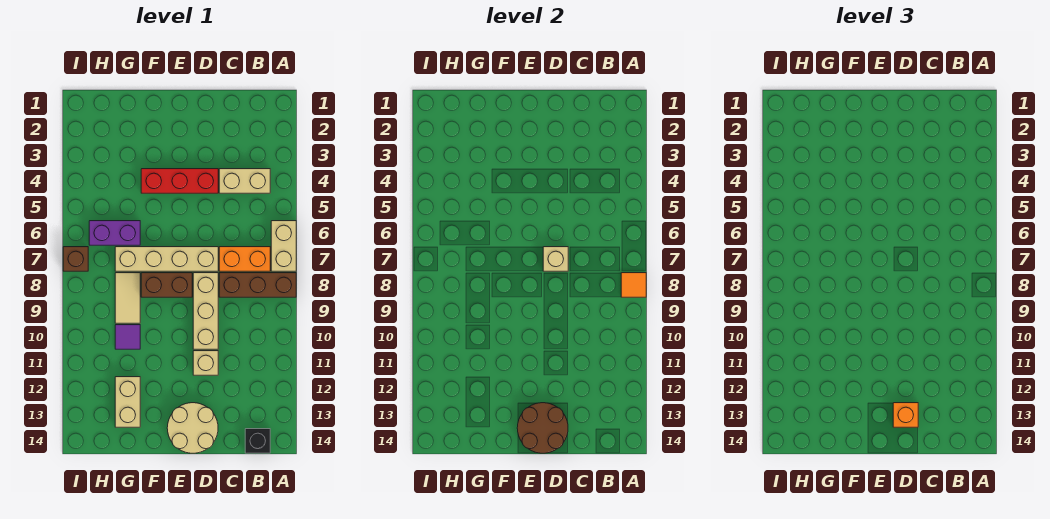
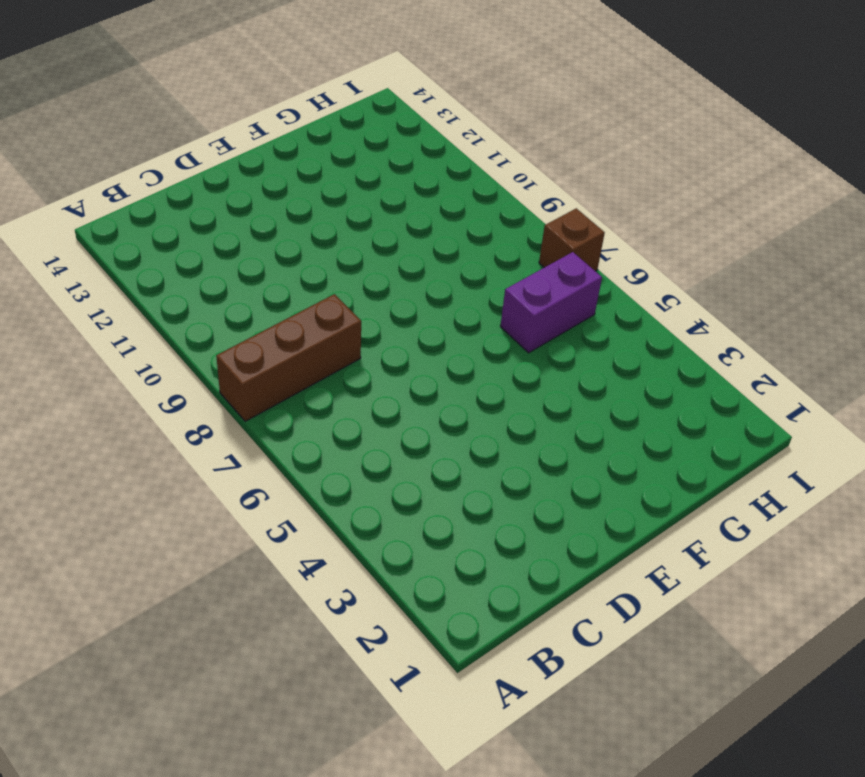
none -> tan brick A6:A7 level 1
none -> tan brick B4:C4 level 1
none -> orange brick B7:C7 level 1

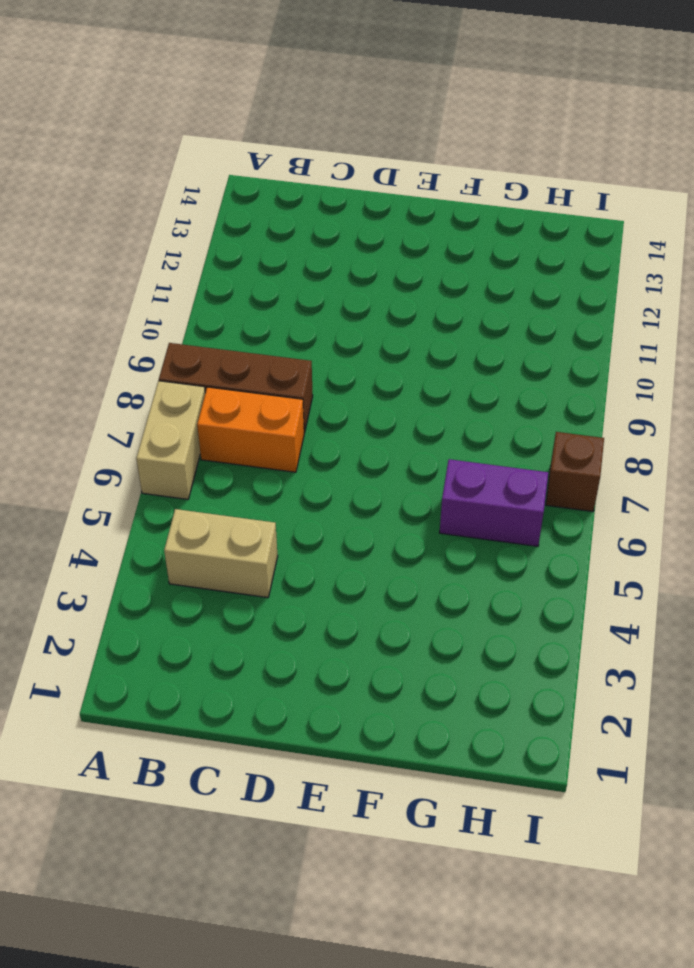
none -> black brick B14 level 1
none -> red brick D4:F4 level 1
none -> tan brick D7:G7 level 1

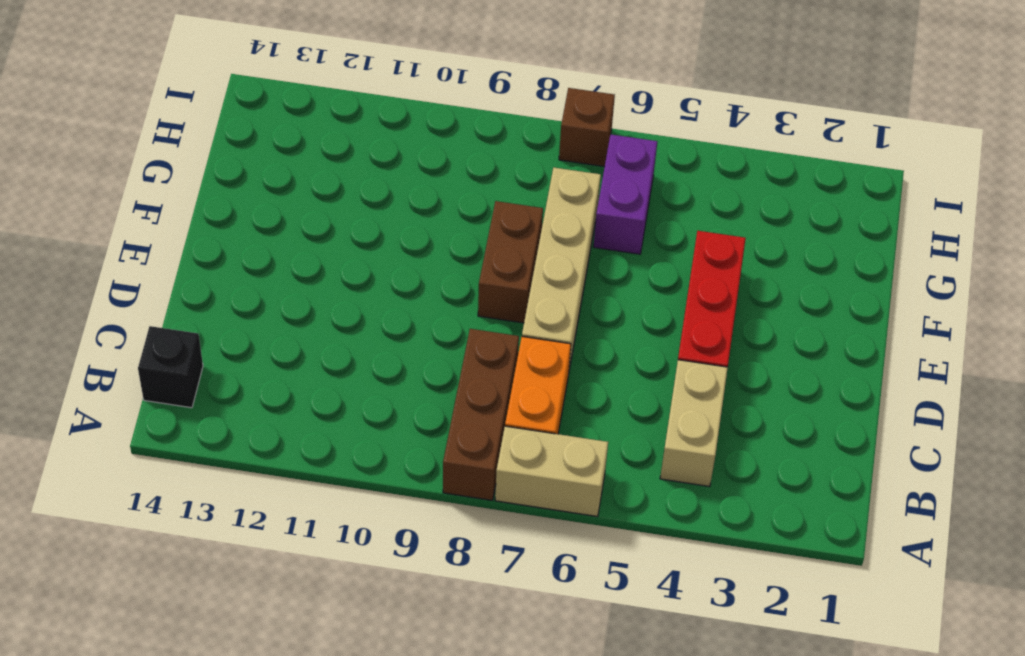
none -> tan brick D8:D10 level 1
none -> tan brick D11 level 1
none -> tan round brick D13:E14 level 1

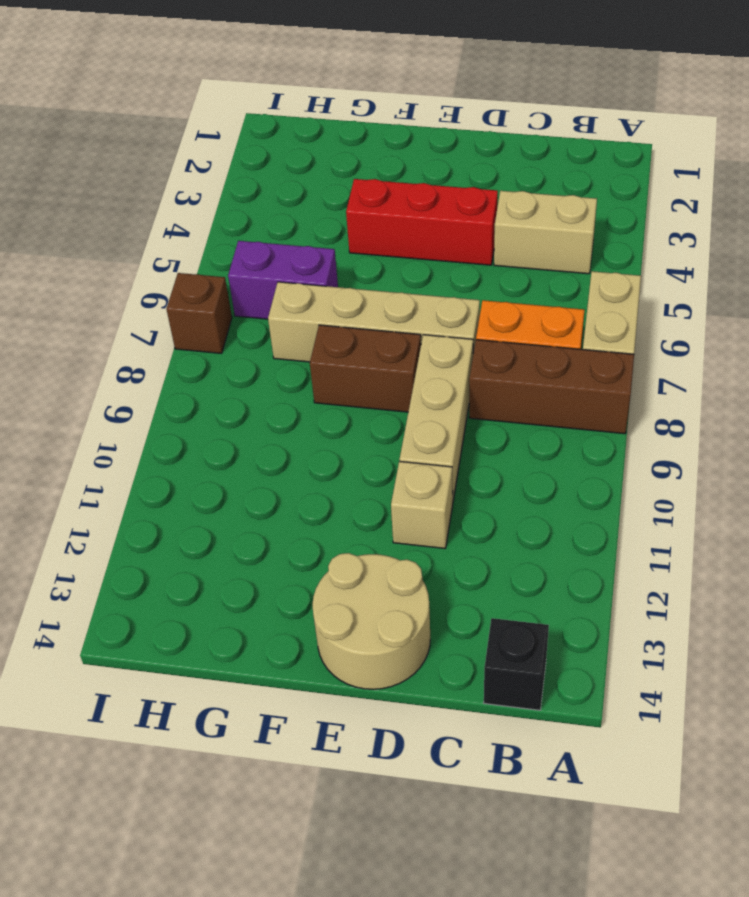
none -> tan tile G8:G9 level 1
none -> purple tile G10 level 1
none -> tan brick G12:G13 level 1

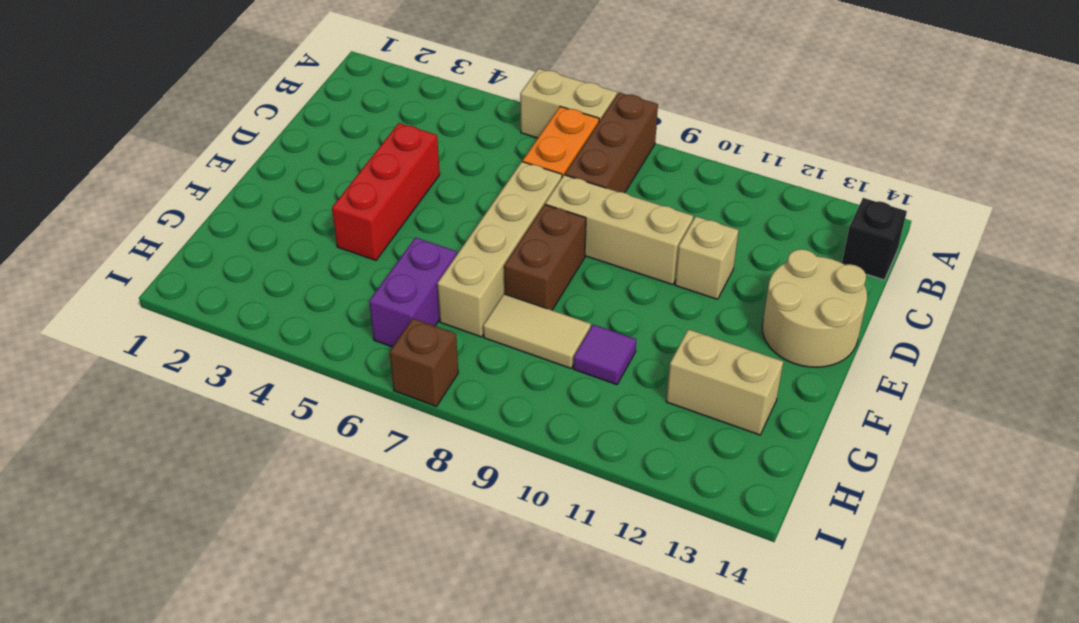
none -> tan brick B4:C4 level 1
none -> orange tile A8 level 2
none -> tan brick D7 level 2

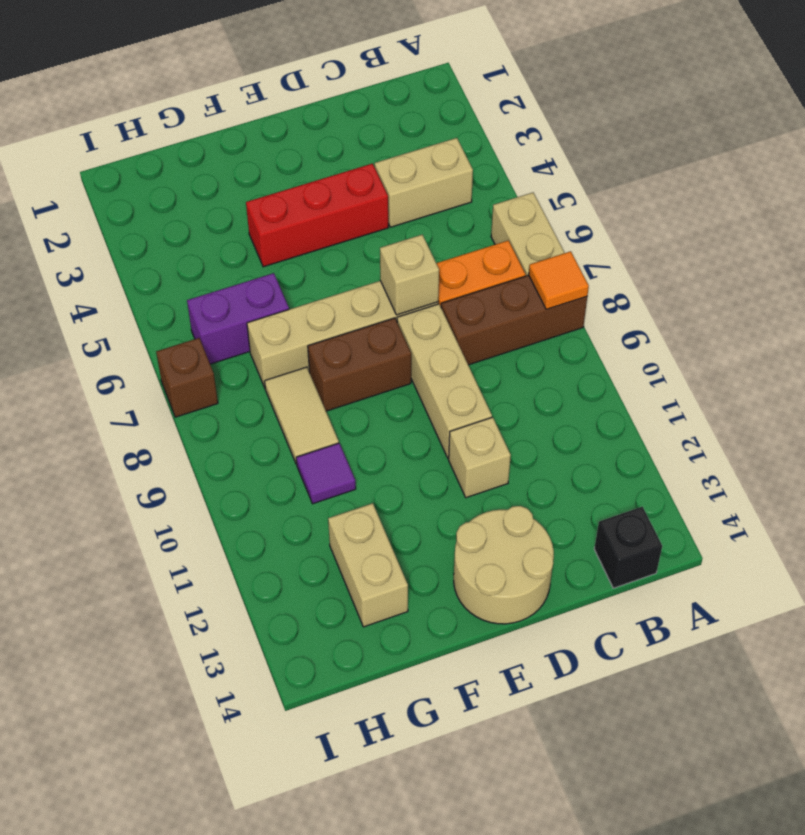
none -> brown round brick D13:E14 level 2
none -> orange brick D13 level 3

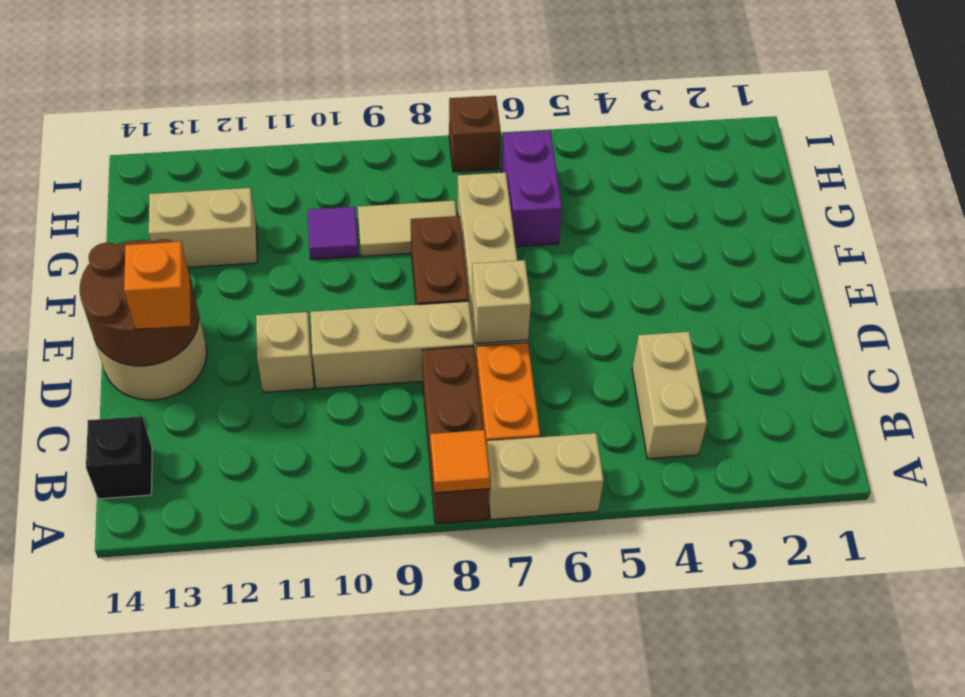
none -> red brick D4:F4 level 1

